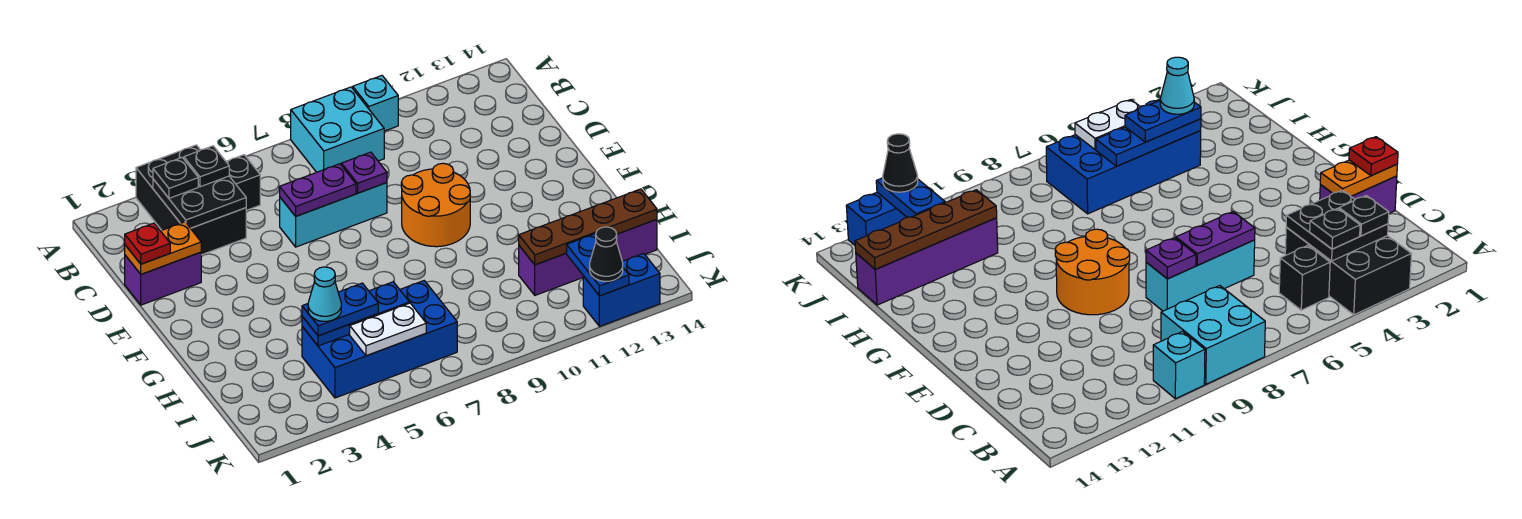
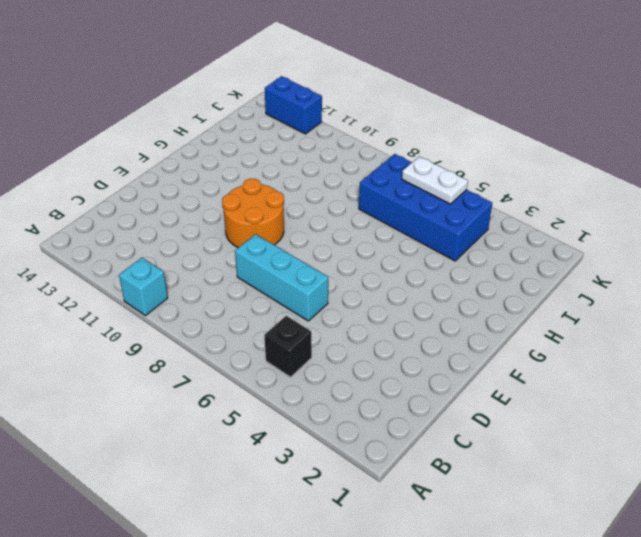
none -> black brick A3:C4 level 1
none -> cyan brick A8:B9 level 1
none -> purple brick D1:D2 level 1

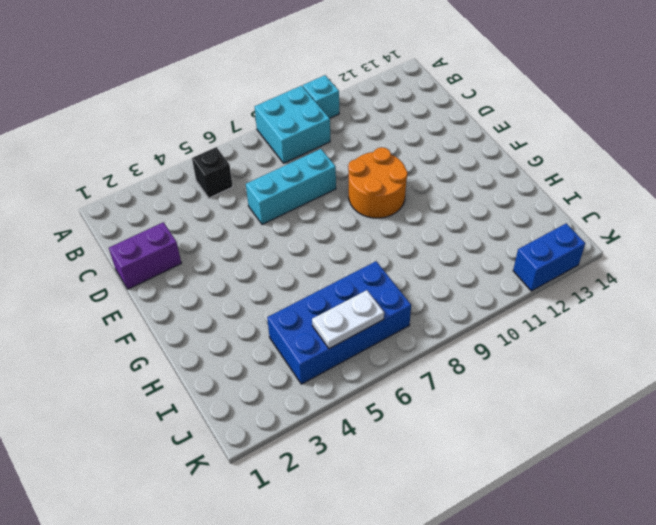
none -> black brick A3:C4 level 1
none -> purple brick I11:I14 level 1
none -> black plate B3:C4 level 2

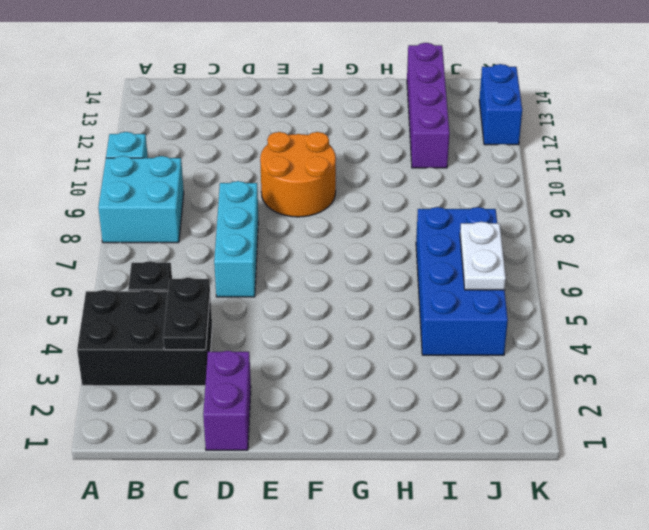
black plate C3:C4 level 2 -> black plate B3:C4 level 2
none -> orange plate D1:D2 level 2
none -> purple plate D6:D7 level 2
none -> purple plate D8 level 2

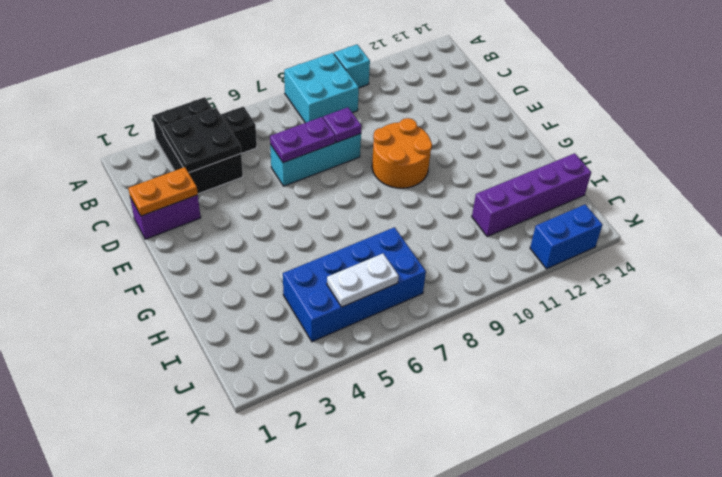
none -> blue plate I4:I6 level 2
none -> brown plate I11:I14 level 2
none -> blue plate J12:K12 level 2

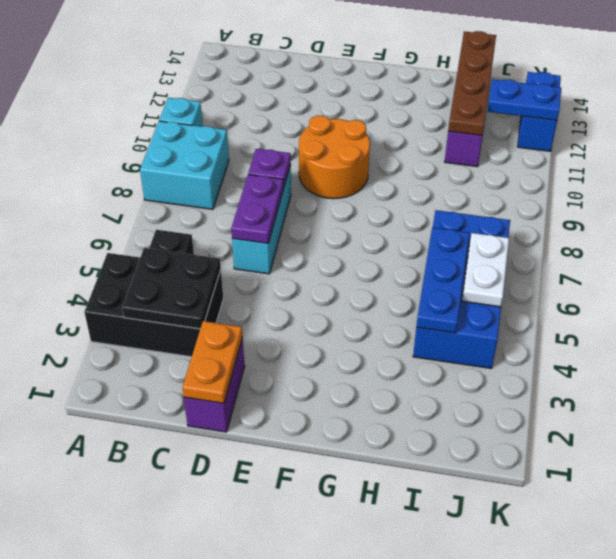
none -> black plate B3 level 3
none -> black plate B4 level 3
none -> red plate D1 level 3

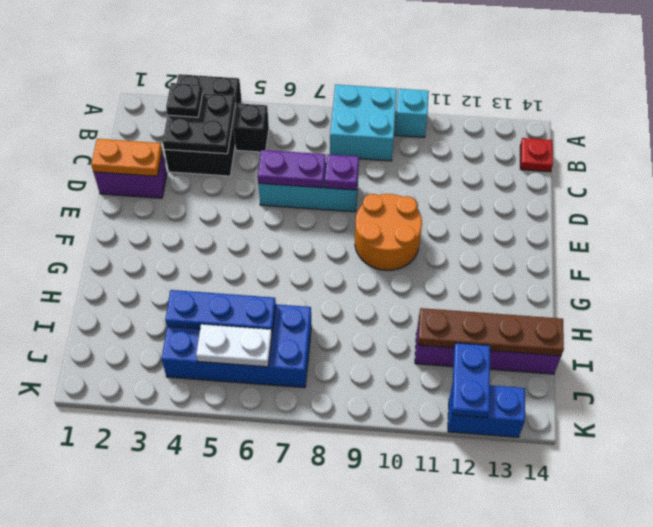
red plate B14 level 1 -> red plate D1 level 3
none -> black plate B4 level 3
none -> blue plate I4:I5 level 3
none -> black cone K12 level 3

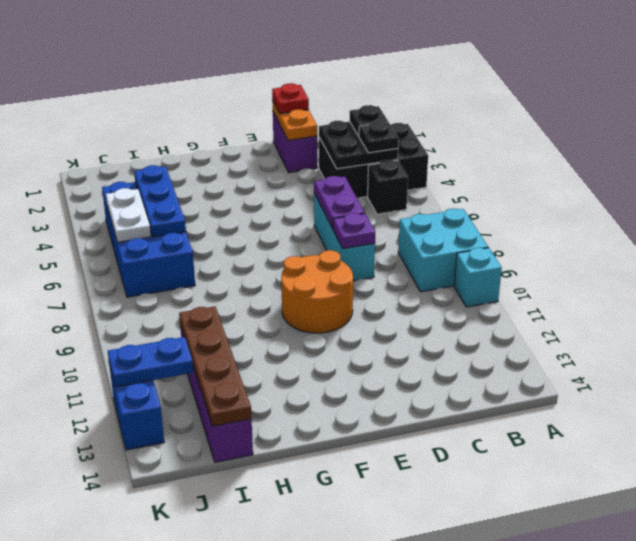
none -> blue plate I4:I5 level 3
none -> black cone K12 level 3
none -> cyan cone I4 level 4

